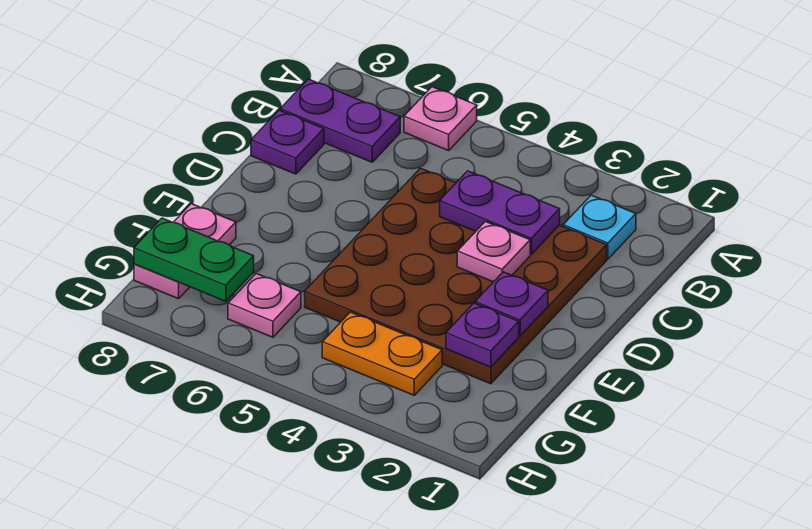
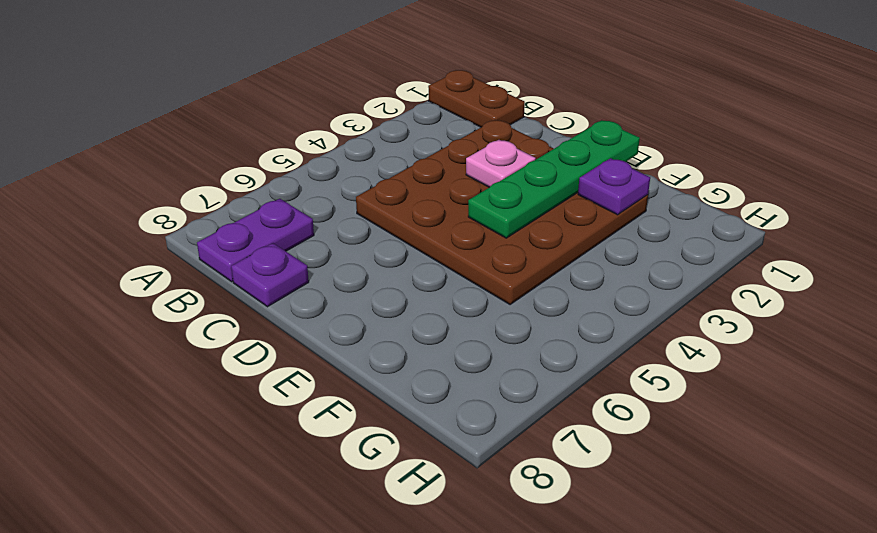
brown plate A1:B1 level 1 -> none
green plate E1:E4 level 2 -> purple plate E2 level 2
none -> pink plate A6 level 1
none -> cyan plate B2 level 1
none -> pink plate F8:G8 level 1

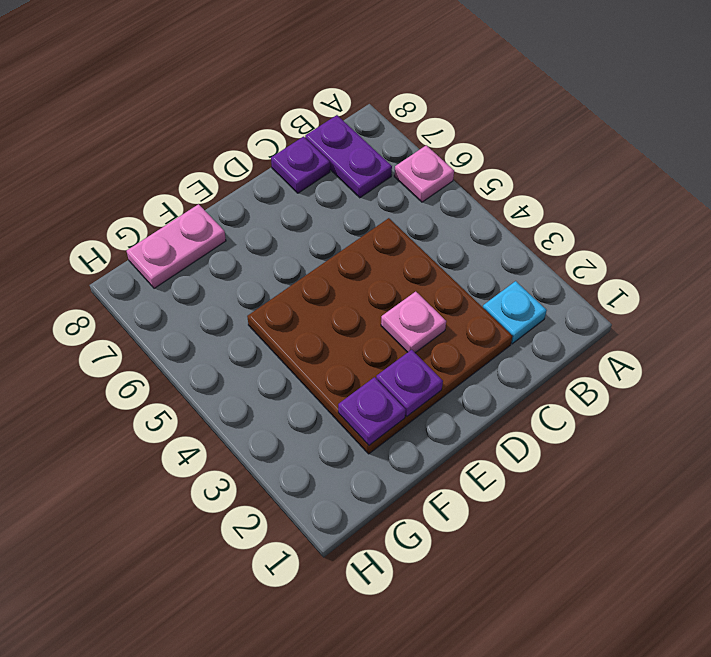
none -> orange plate G3:G4 level 1
none -> pink plate G6 level 1
none -> purple plate C3:C4 level 2

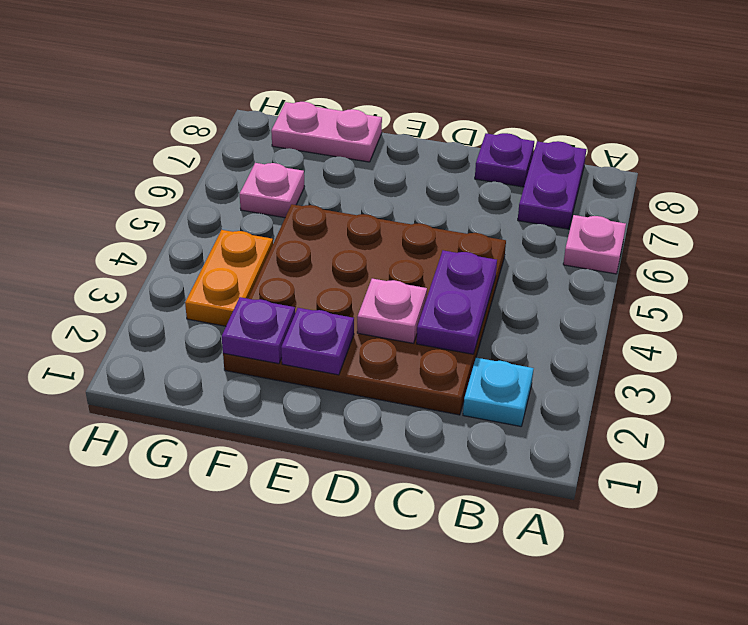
none -> green plate G7:G8 level 2

